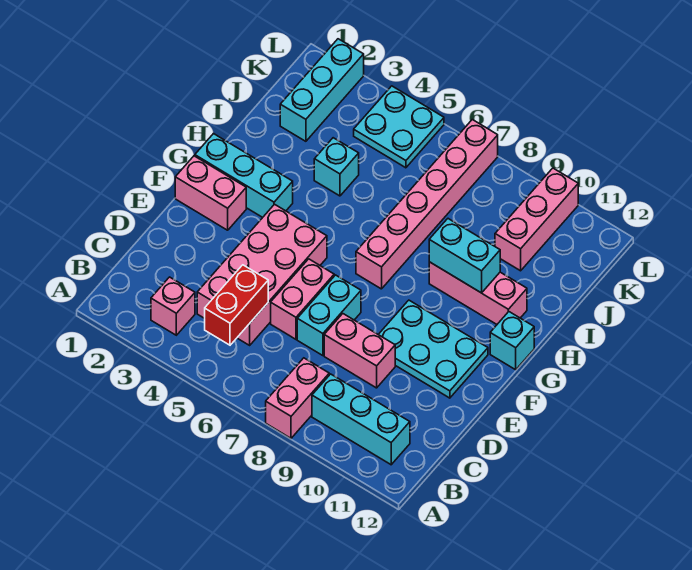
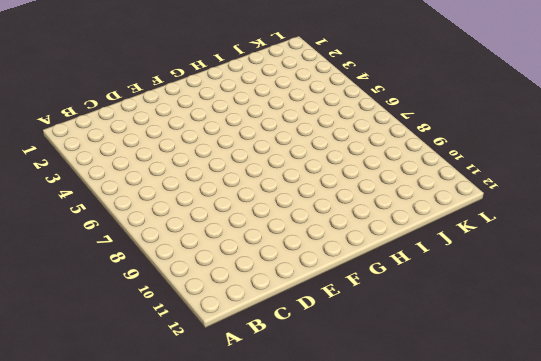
none -> pink brick A8:B8 level 1
none -> pink brick B3 level 1
none -> cyan brick B9:B11 level 1

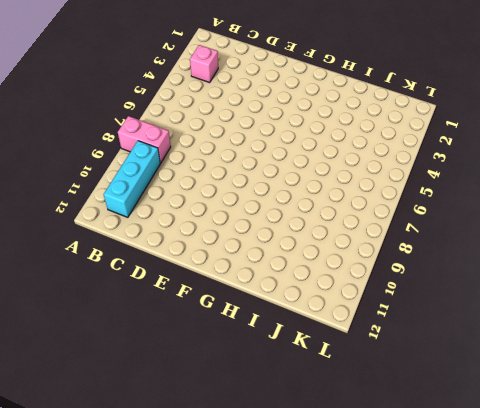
none -> pink brick C4:F5 level 1
none -> pink brick D6:E6 level 1
none -> cyan brick D7:E7 level 1

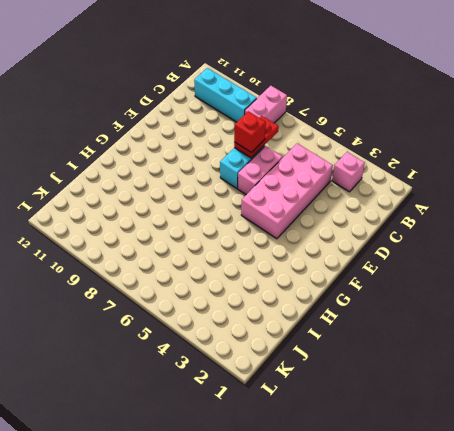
red plate C7:D7 level 2 -> none
red brick D7 level 3 -> none
none -> pink brick D8:D9 level 1
none -> cyan plate E9:F11 level 1
none -> pink brick F1:F2 level 1

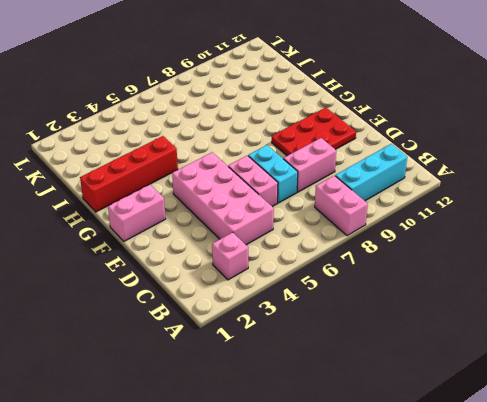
red plate E9:F11 level 1 -> cyan plate E9:F11 level 1
red brick H1:H4 level 1 -> none
none -> cyan brick G1:G3 level 1
none -> pink brick G7:L7 level 1
none -> cyan brick G12 level 1

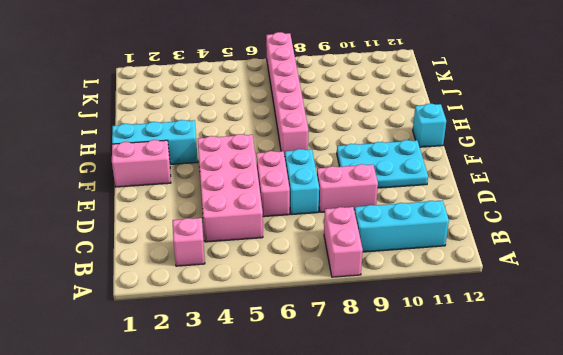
none -> pink brick H9:H11 level 1
none -> cyan brick I4 level 1
none -> cyan brick J2:L2 level 1

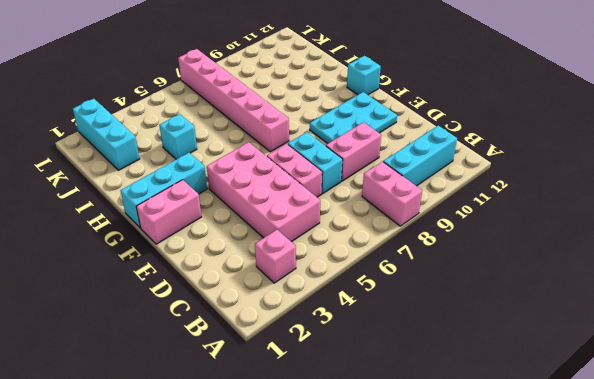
none -> pink brick H9:H11 level 1
none -> pink brick J10:L10 level 1
none -> cyan plate K4:L5 level 1

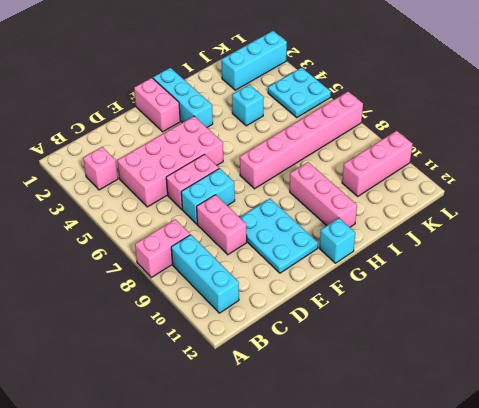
none -> red brick B5:C5 level 2
none -> cyan brick H9:H10 level 2

